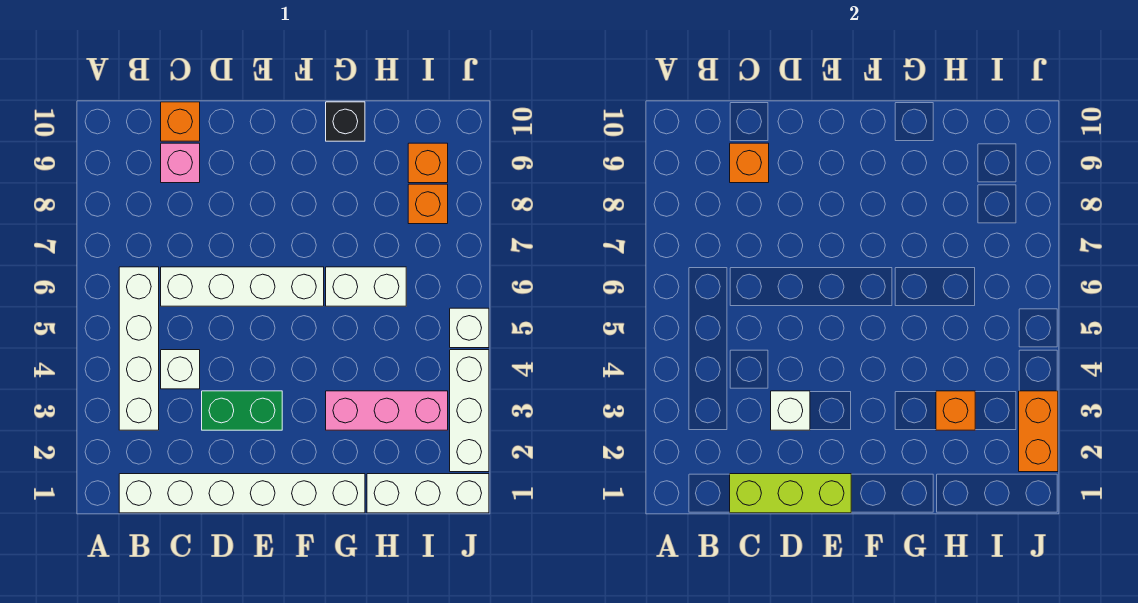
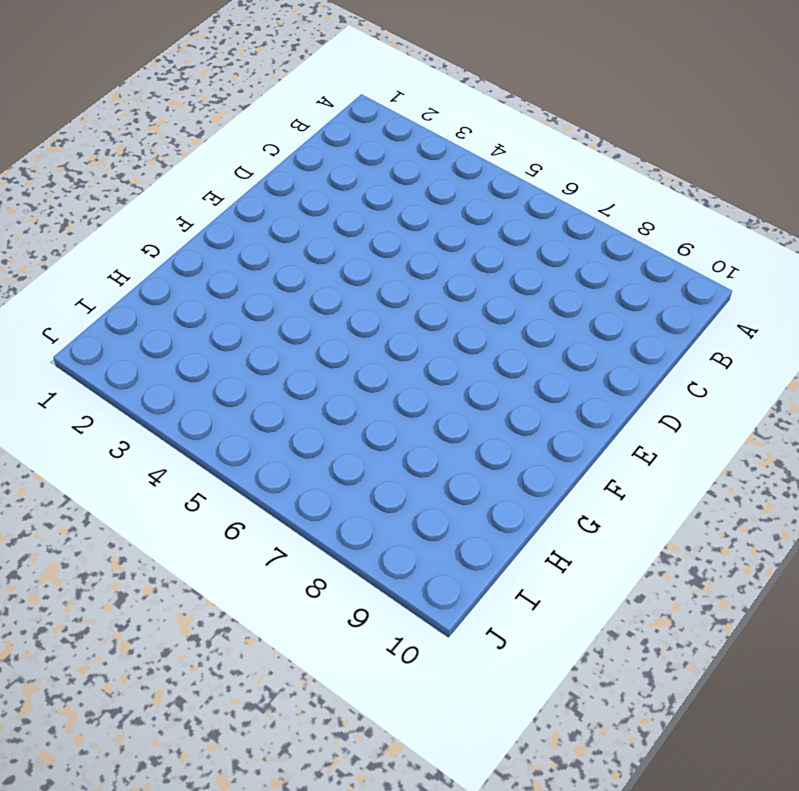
none -> white brick B1:G1 level 1
none -> white brick B3:B6 level 1
none -> white brick C4 level 1

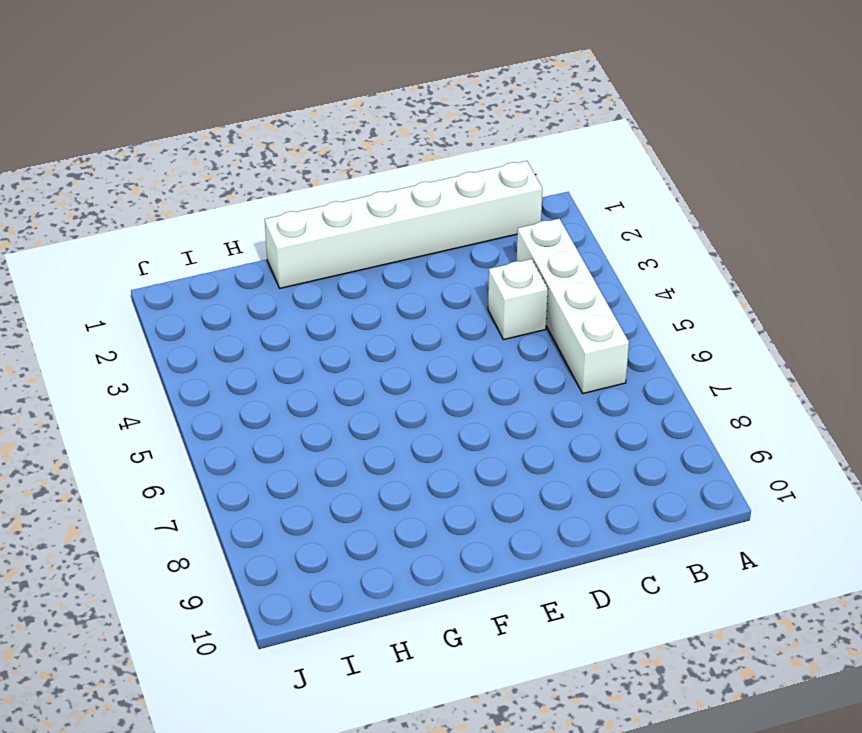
none -> white brick C6:F6 level 1
none -> pink brick C9 level 1
none -> orange brick C10 level 1

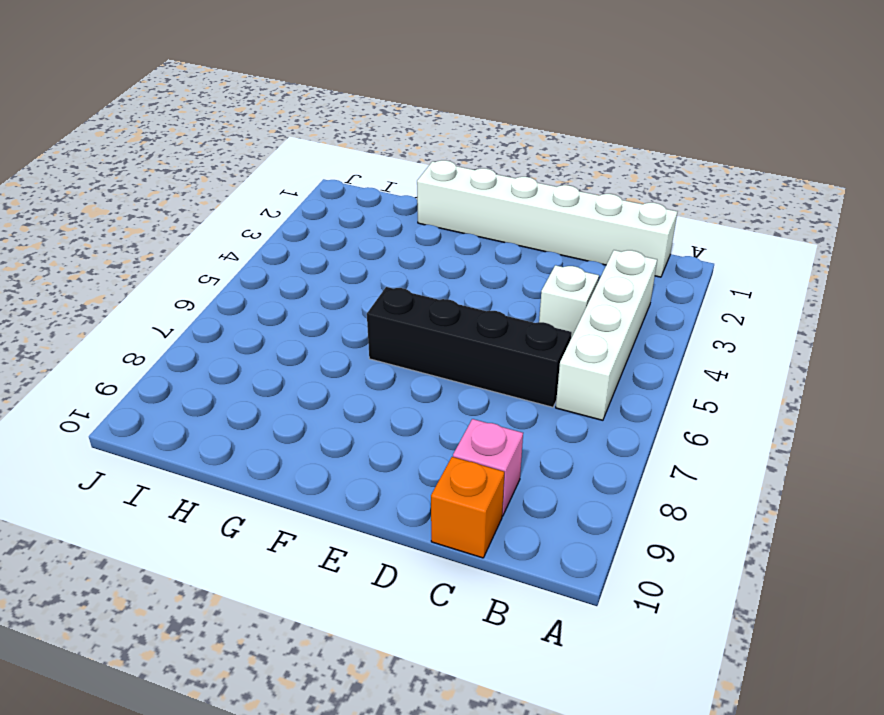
black brick C6:F6 level 1 -> white brick C6:F6 level 1
none -> green brick D3:E3 level 1
none -> pink brick G3:I3 level 1
none -> white brick G6:H6 level 1

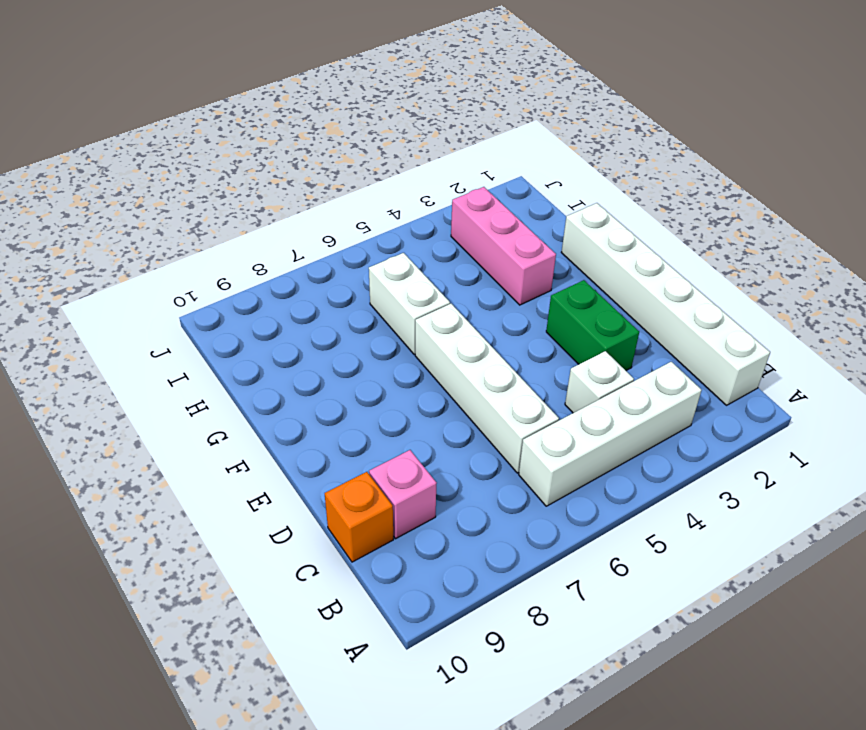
none -> black brick G10 level 1
none -> white brick H1:J1 level 1
none -> orange brick I8 level 1

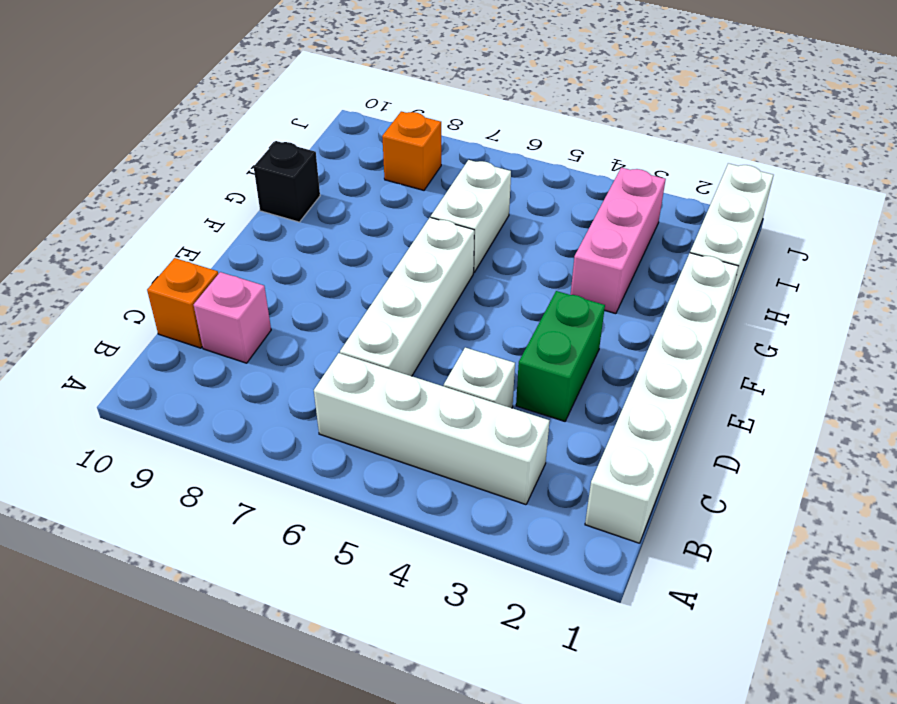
none -> orange brick I9 level 1
none -> white brick J2:J4 level 1
none -> white brick J5 level 1

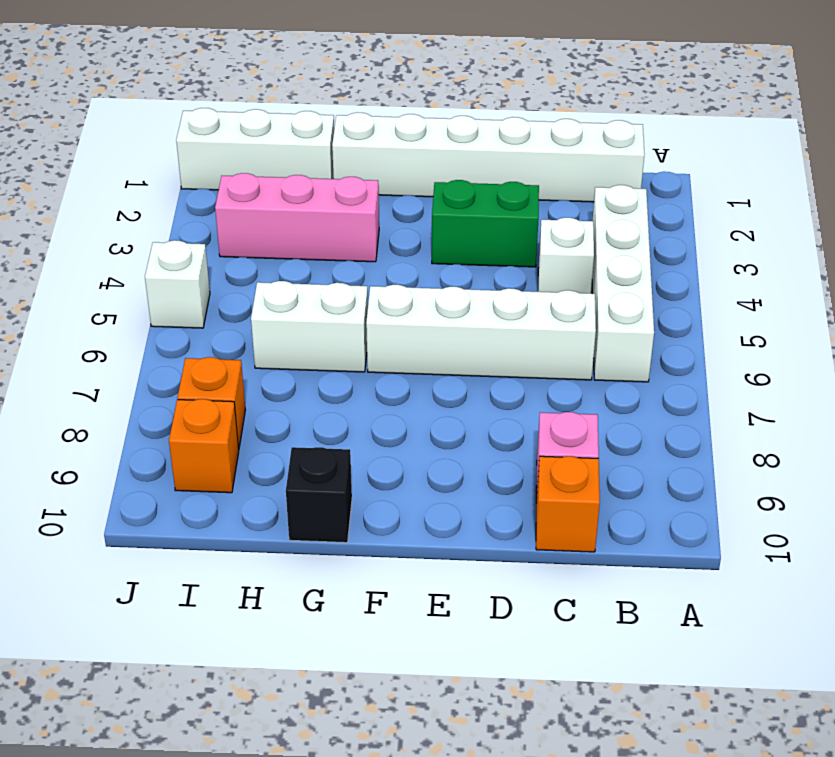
none -> white brick J2:J4 level 1
none -> lime brick C1:E1 level 2
none -> orange brick C9 level 2

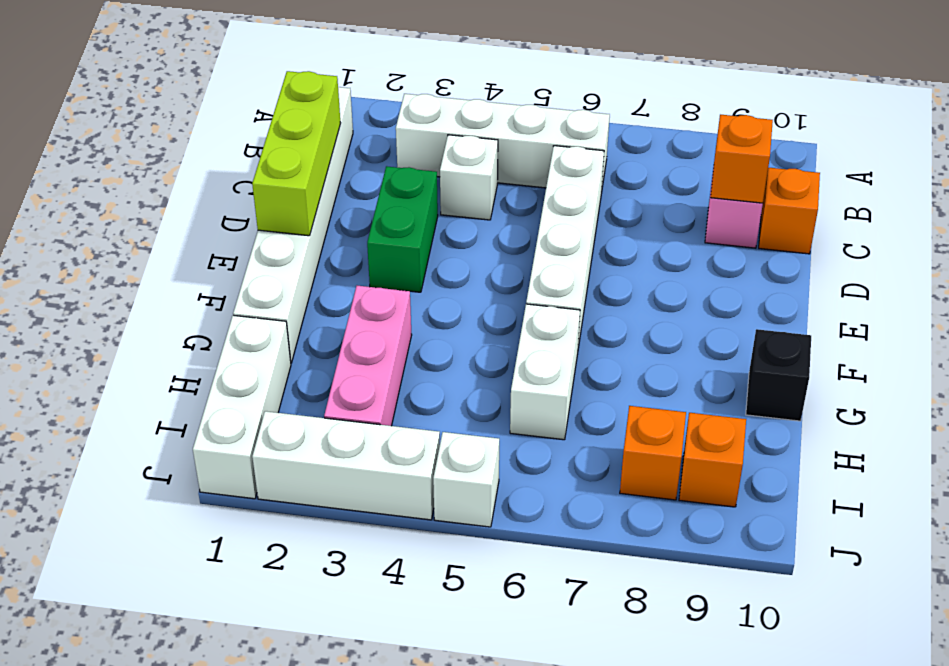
none -> white brick D3 level 2
none -> orange brick H3 level 2
none -> orange brick J2:J3 level 2

